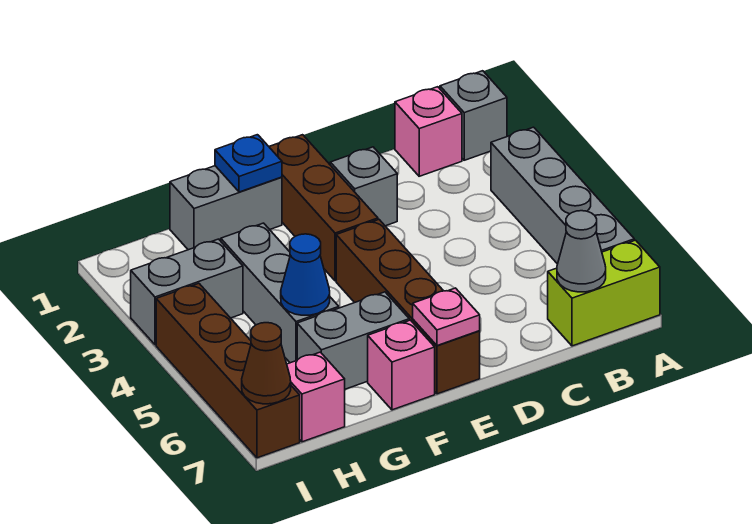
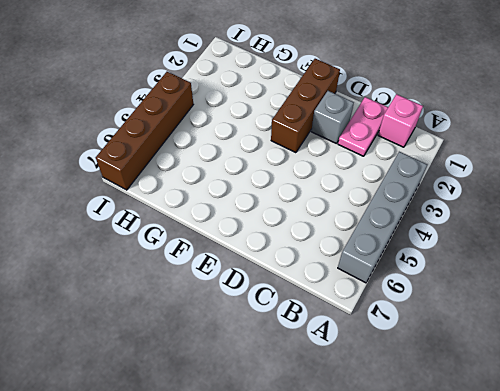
pink plate C1:C2 level 1 -> none
none -> grey brick A1 level 1
none -> lime brick A7:B7 level 1
none -> brown brick E4:E7 level 1

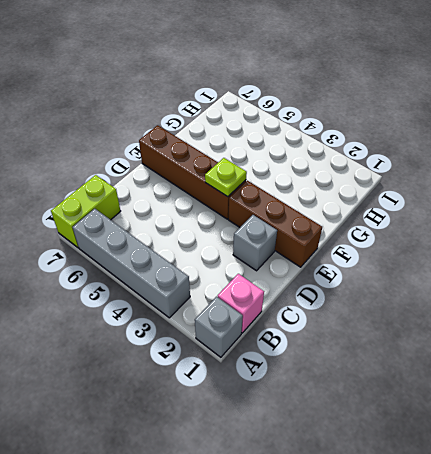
lime plate E4 level 2 -> none
none -> grey brick F1:G1 level 1
none -> grey brick F6:G6 level 1
none -> pink brick F7 level 1

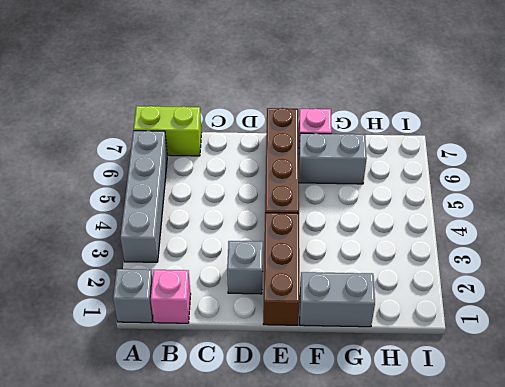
none -> grey brick G3:G5 level 1
none -> grey brick H3:I3 level 1
none -> pink brick H7 level 1

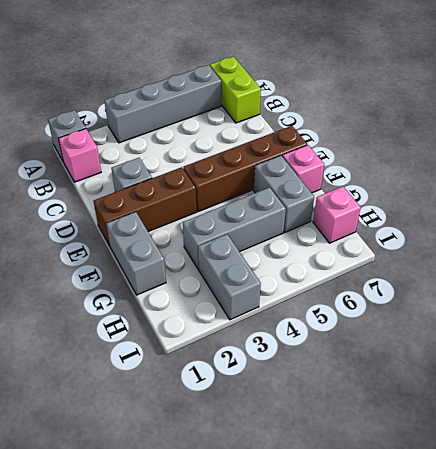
none -> brown brick I4:I7 level 1
none -> grey cone B7 level 2
none -> pink plate E7 level 2

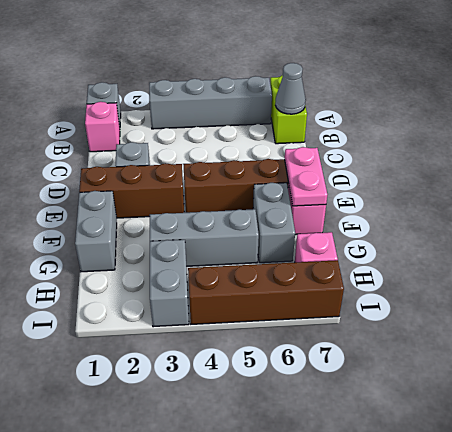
pink plate E7:F7 level 2 -> pink plate E7 level 2
none -> blue plate F1 level 2
none -> blue cone G5 level 2
none -> brown cone I7 level 2

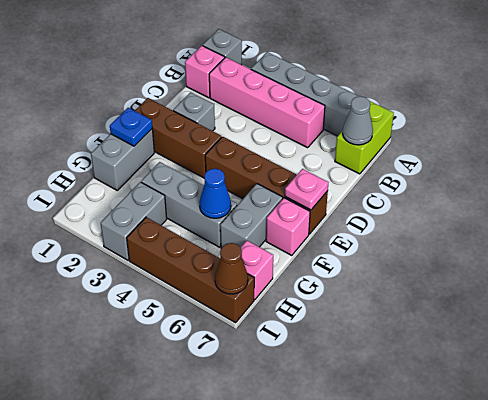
pink brick B2:B5 level 1 -> none

